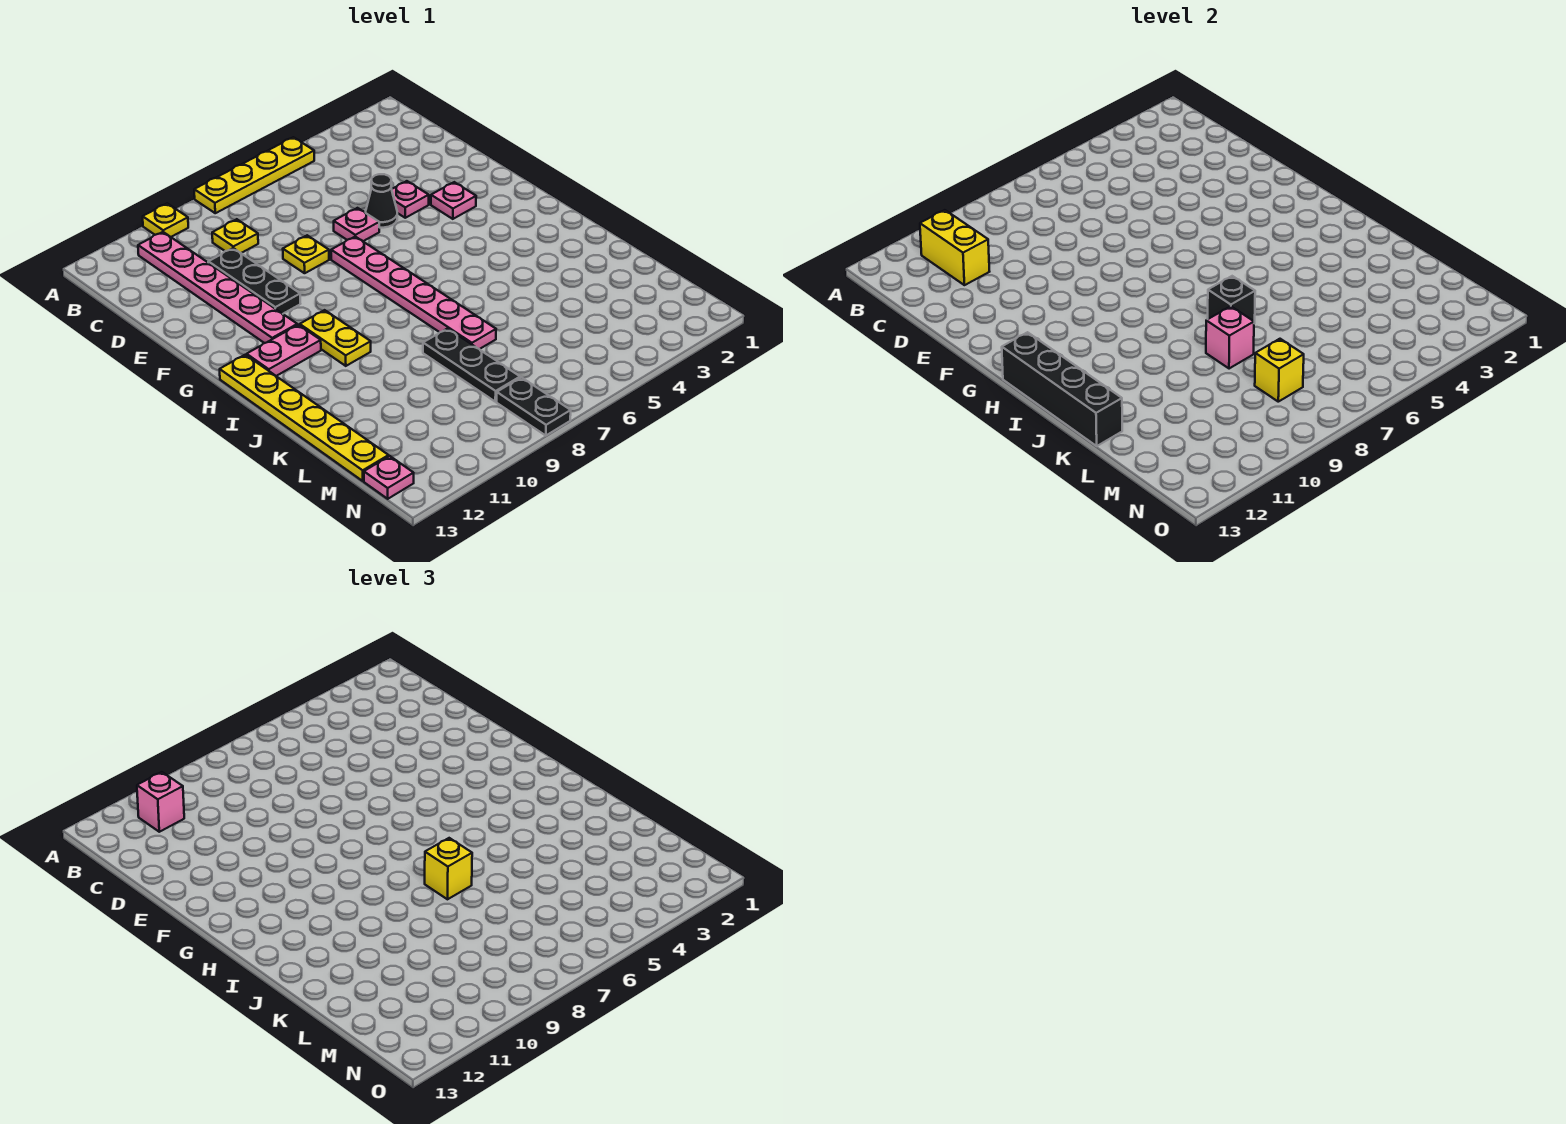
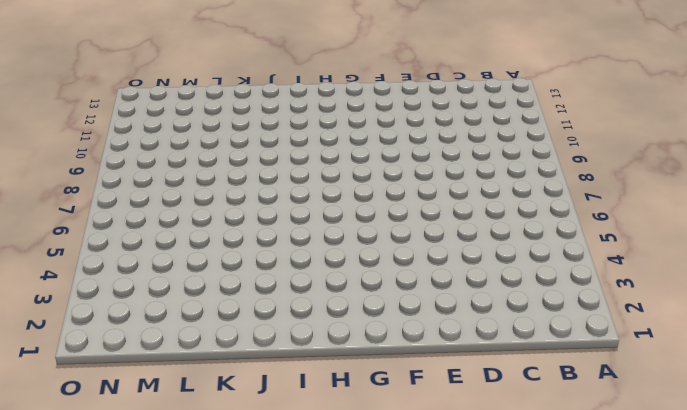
none -> yellow plate A5:A8 level 1
none -> yellow plate A10 level 1
none -> pink plate B11:G11 level 1

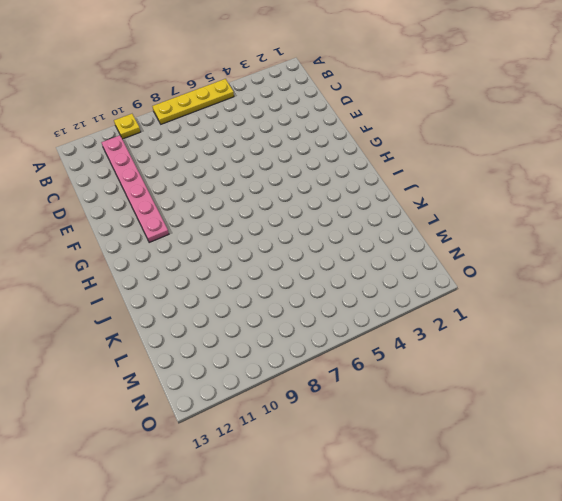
none -> yellow plate C9 level 1
none -> black plate D10:F10 level 1
none -> pink plate E4 level 1

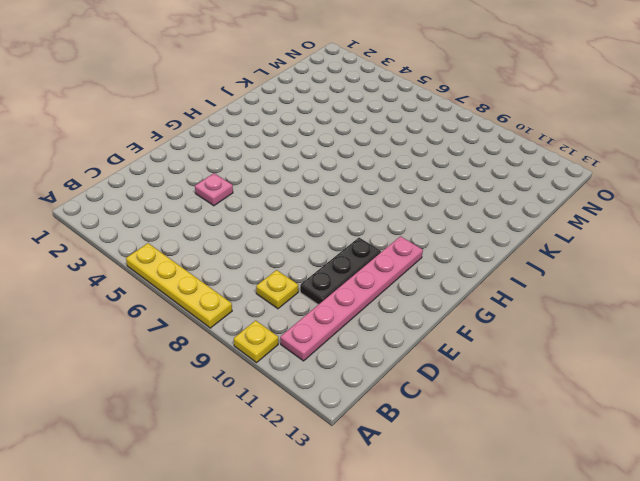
none -> black cone E5 level 1
none -> pink plate E6 level 1
none -> yellow plate E8 level 1

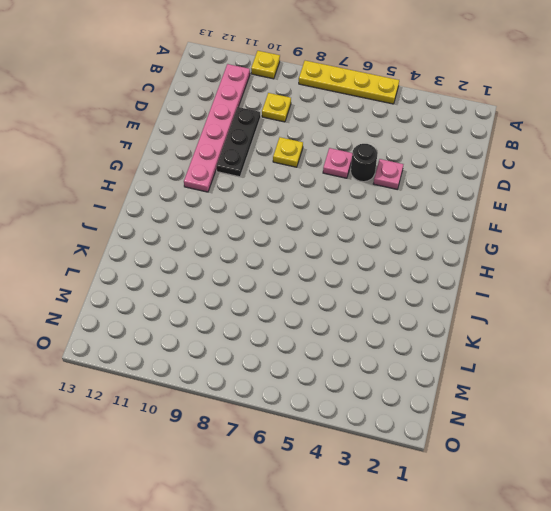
black round brick E5 level 1 -> black cone E5 level 1
none -> pink plate F3 level 1
none -> pink plate F7:K7 level 1
none -> yellow plate H10:I10 level 1

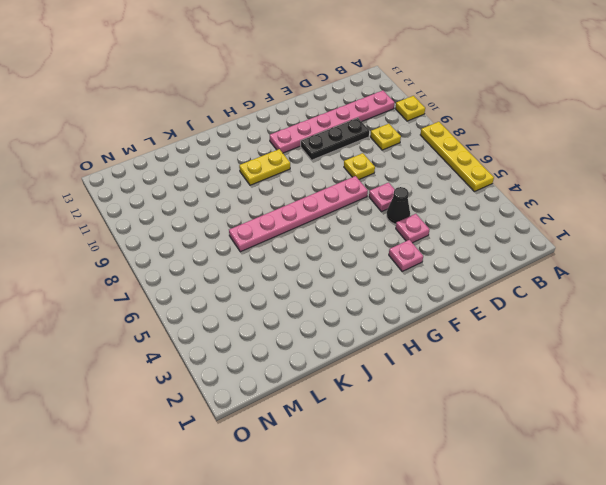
none -> pink plate H11:H12 level 1
none -> yellow plate H13:M13 level 1
none -> black plate K8:M8 level 1

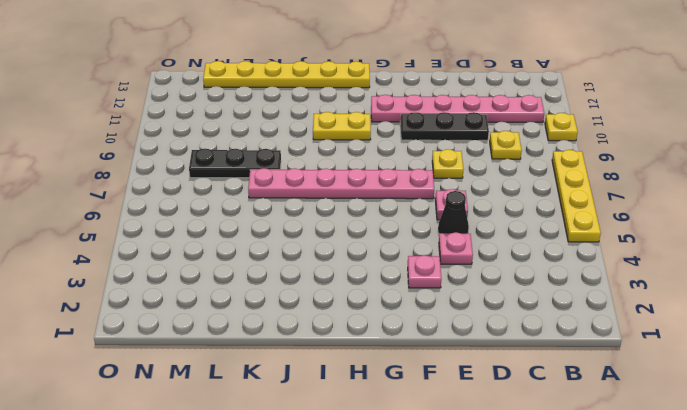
none -> pink plate H11:H12 level 1
none -> black plate N8:O8 level 1
none -> pink plate N13 level 1

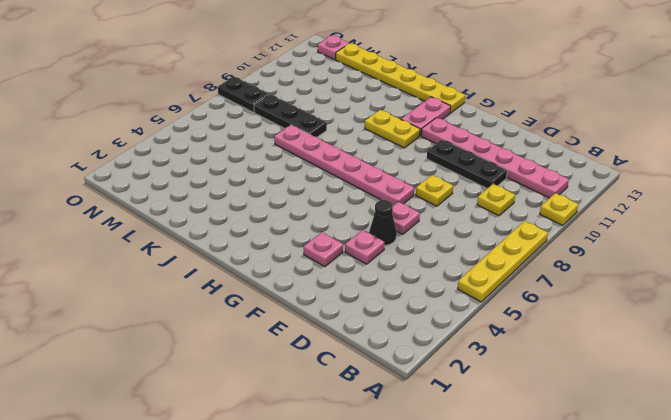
none -> yellow brick B11:C11 level 2
none -> black brick H13:K13 level 2
none -> black brick J7 level 2

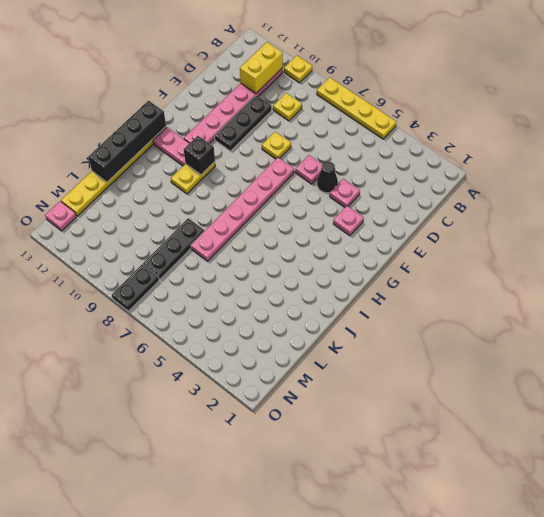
black brick H10 level 2 -> black brick J7 level 2
none -> pink brick K8 level 2
none -> yellow brick M8 level 2
none -> pink brick B11 level 3

